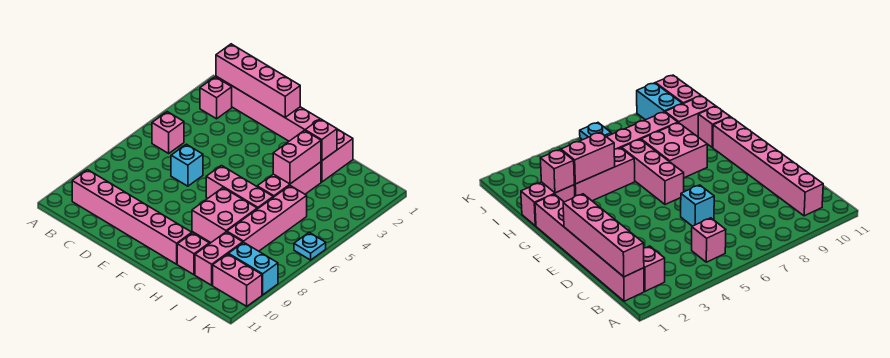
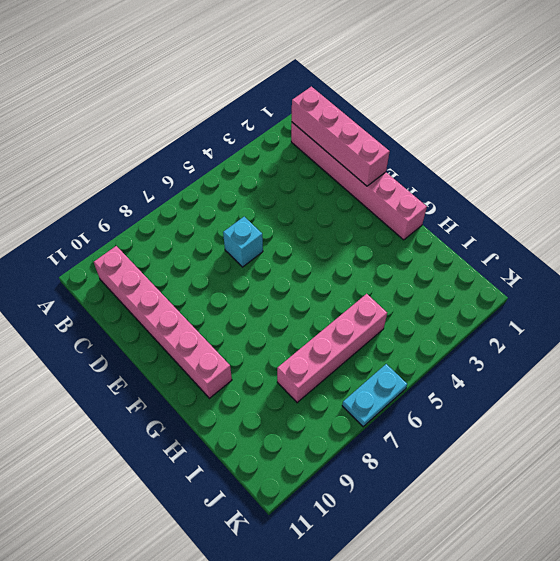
cyan plate K6:K7 level 1 -> cyan plate K6 level 1
none -> pink brick B2 level 1
none -> pink brick B5 level 1
none -> pink brick F6:H6 level 1

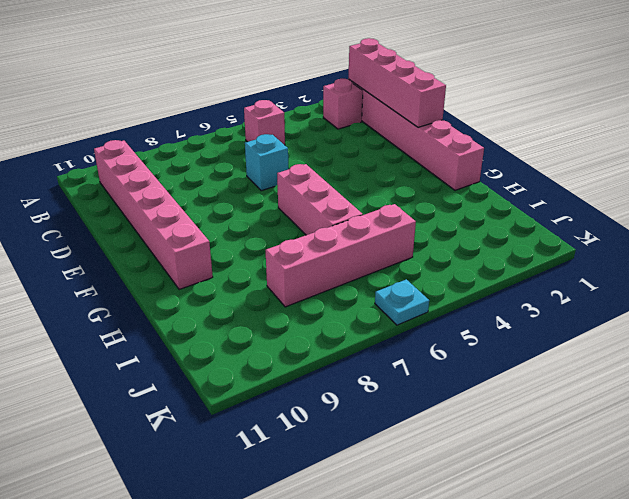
none -> pink brick G7:H8 level 1
none -> pink brick H1:H2 level 1
none -> pink brick H3:H5 level 1

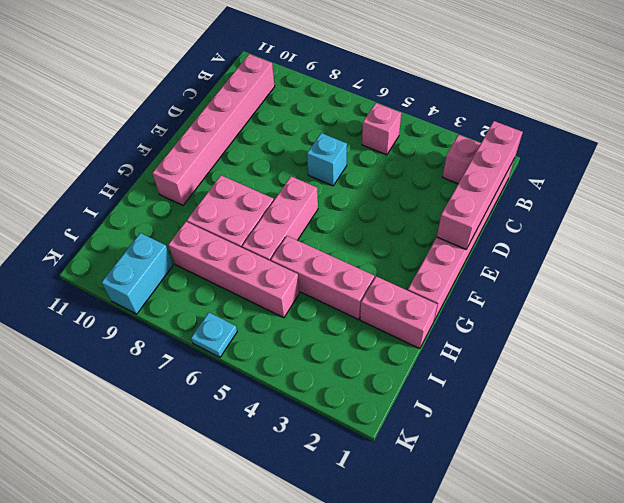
none -> pink brick H10 level 1
none -> pink brick I9:I10 level 1
none -> pink brick J10:K10 level 1

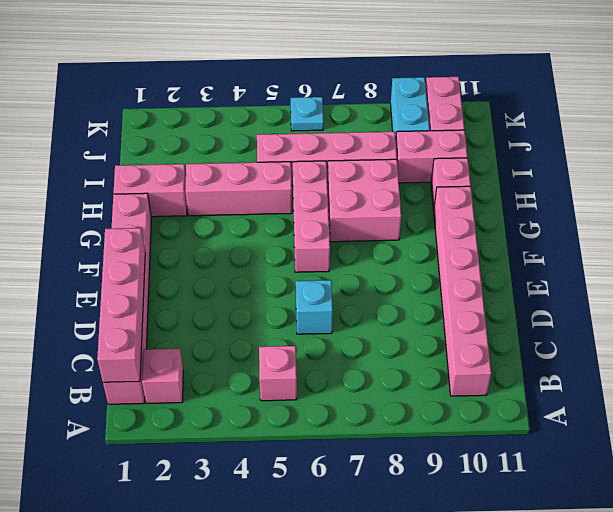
none -> pink brick H2 level 2
none -> pink brick H3:H4 level 2

